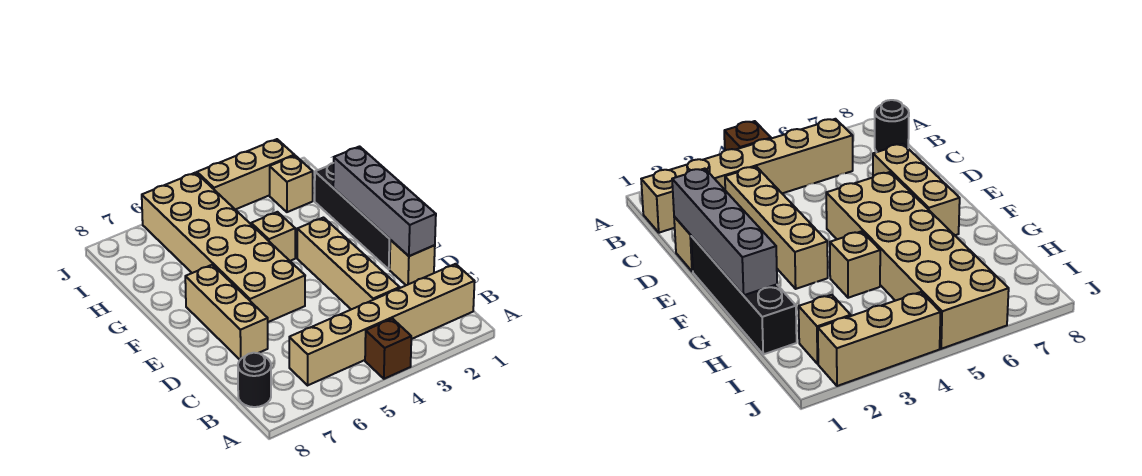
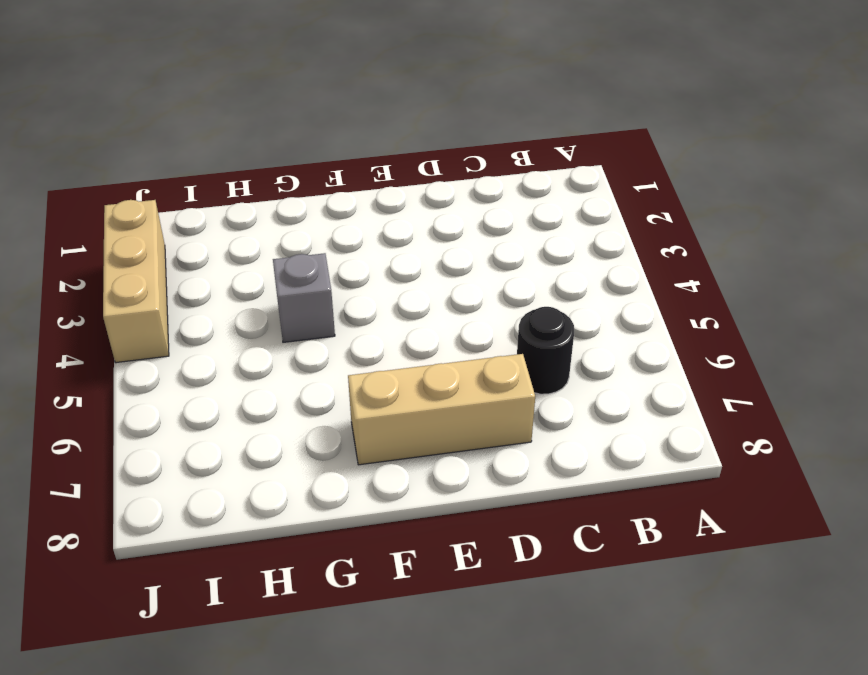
black round brick C6 level 1 -> black round brick B8 level 1
grey brick G4 level 1 -> tan brick G4 level 1
none -> brown brick A4 level 1
none -> tan brick B1:B6 level 1
none -> tan brick C3:F3 level 1

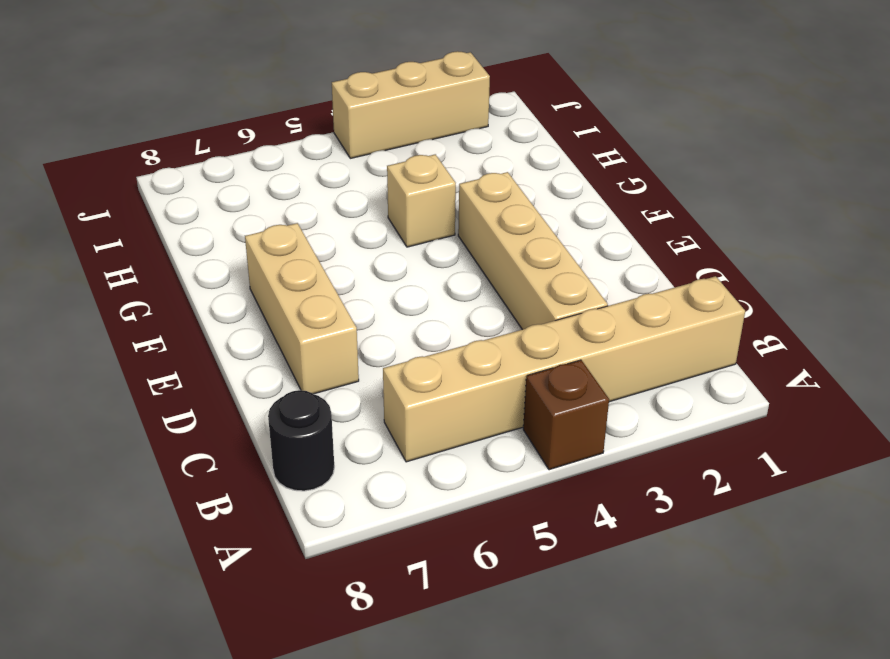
none -> tan brick D1 level 1
none -> black brick E1:H1 level 1
none -> tan brick E5:J6 level 1

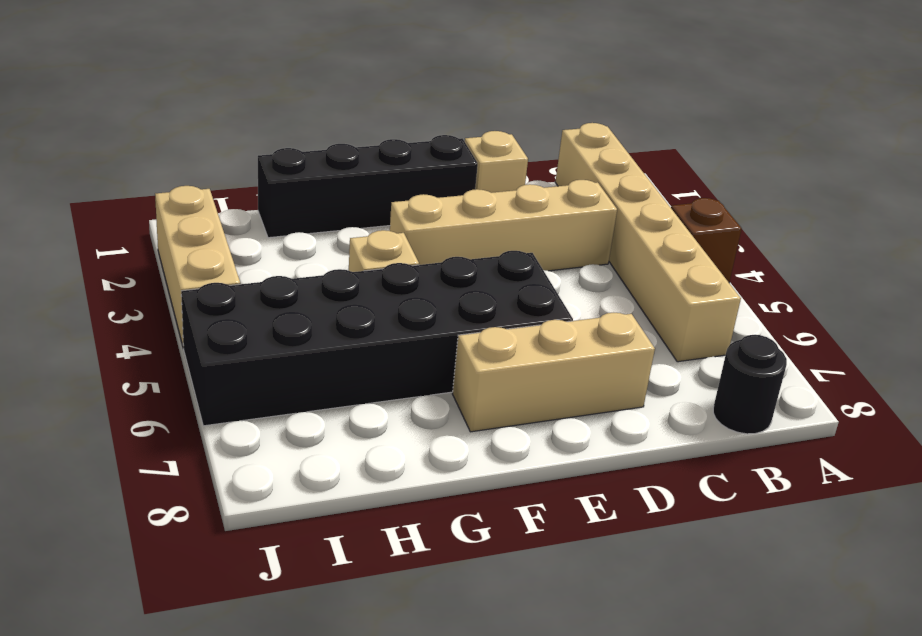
black brick E5:J6 level 1 -> tan brick E5:J6 level 1
none -> tan brick I2 level 1
none -> grey brick D1:G1 level 2

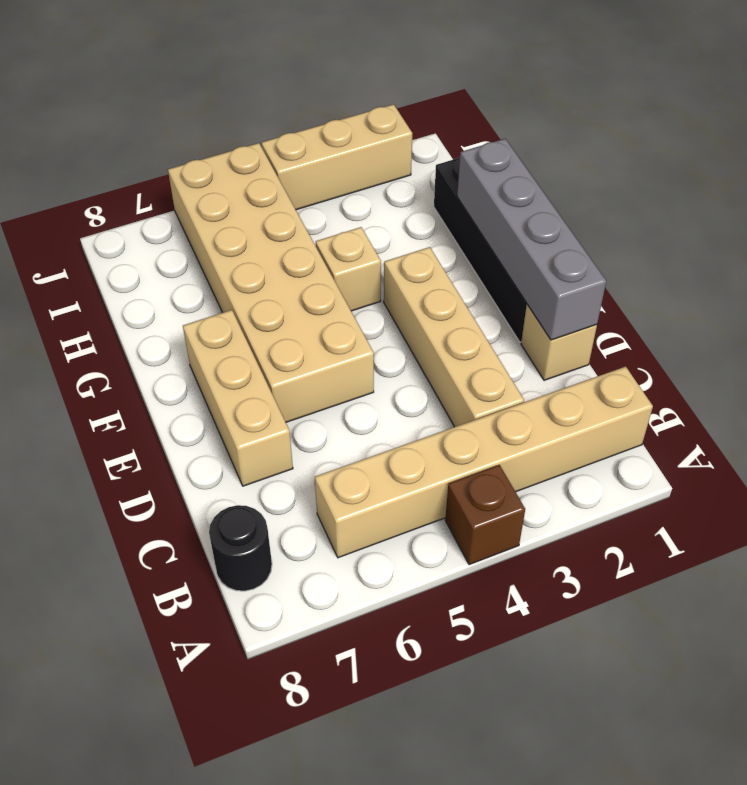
none -> tan brick I2 level 1

